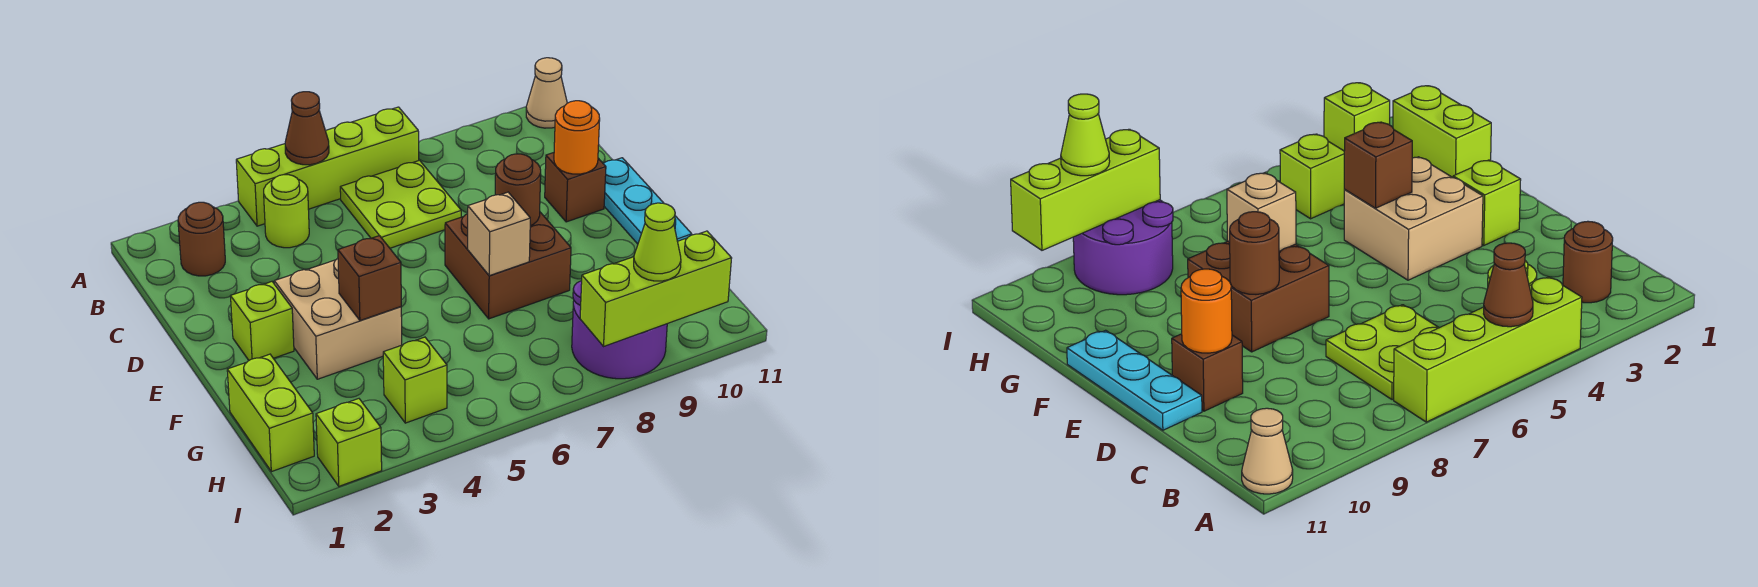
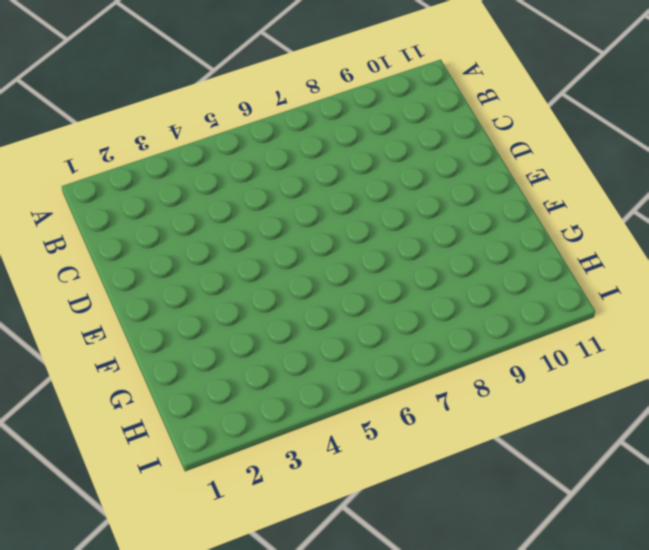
none -> lime brick A4:A7 level 1
none -> tan cone A11 level 1
none -> brown round brick B2 level 1

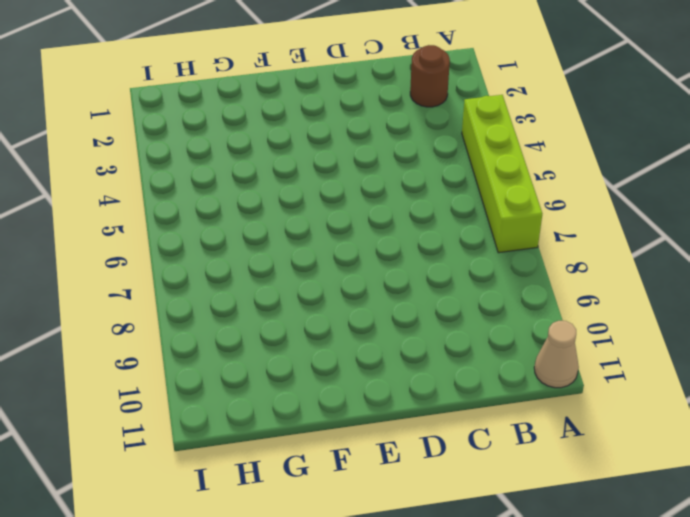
none -> lime round brick B4 level 1
none -> lime plate B6:C7 level 1
none -> brown brick D10 level 1

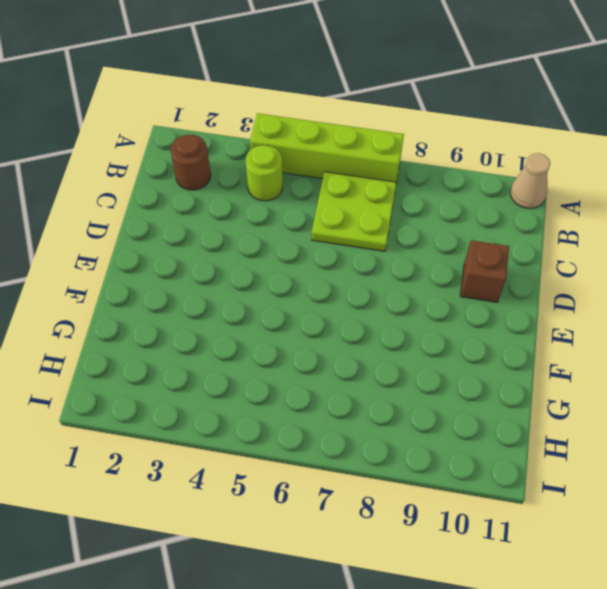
none -> cyan plate D11:F11 level 1
none -> lime brick E2 level 1
none -> tan brick E3:F4 level 1

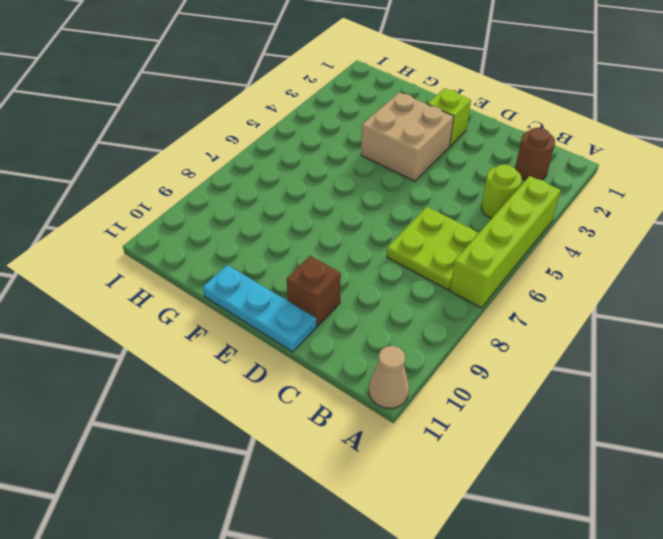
none -> brown brick E7:F8 level 1
none -> lime brick G1:H1 level 1
none -> lime brick H4 level 1

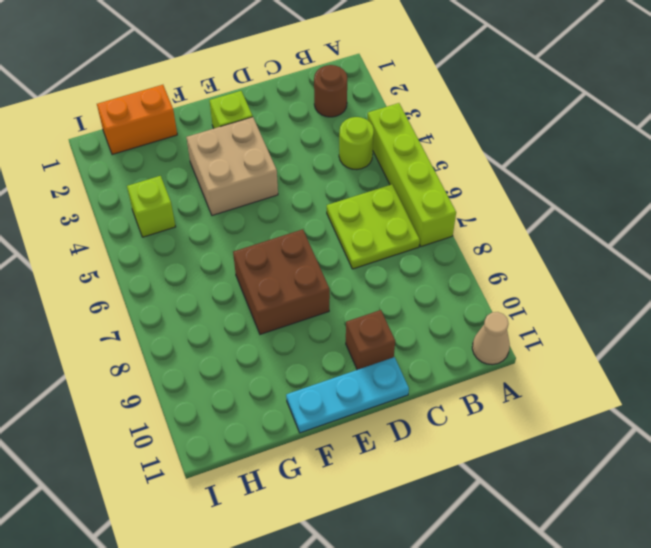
orange brick G1:H1 level 1 -> lime brick G1:H1 level 1
none -> purple round brick H8:I9 level 1
none -> lime brick I2 level 1
none -> brown cone A5 level 2

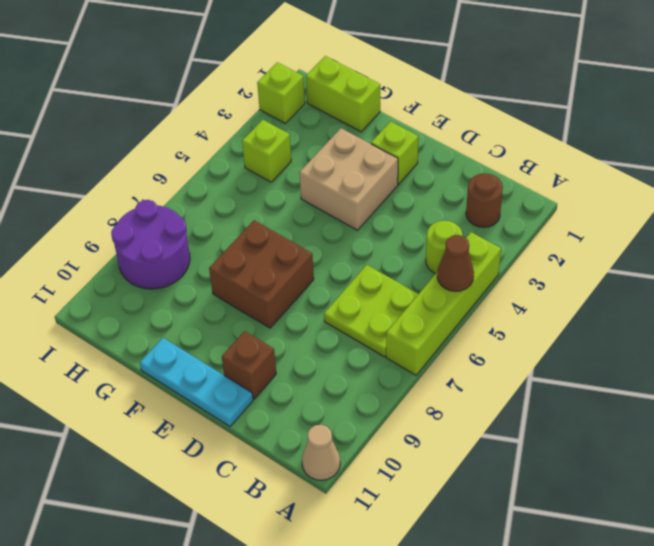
none -> orange round brick D10 level 2
none -> brown round brick E8 level 2
none -> brown brick F4 level 2

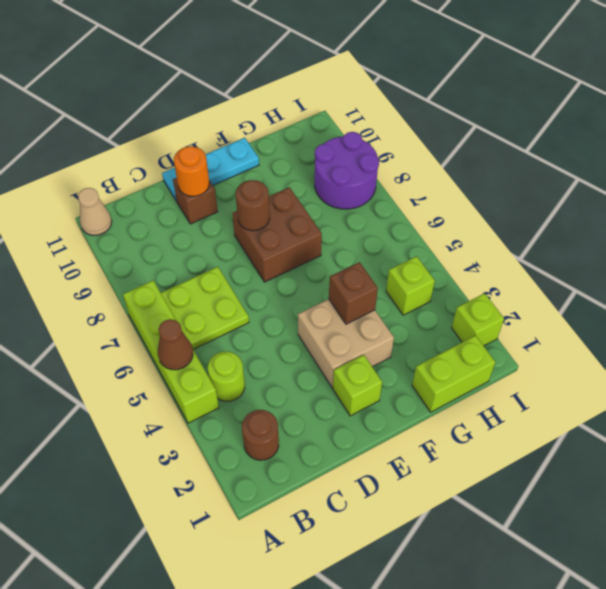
none -> tan brick F7 level 2
none -> lime brick I8:I10 level 2
none -> lime cone I9 level 3

